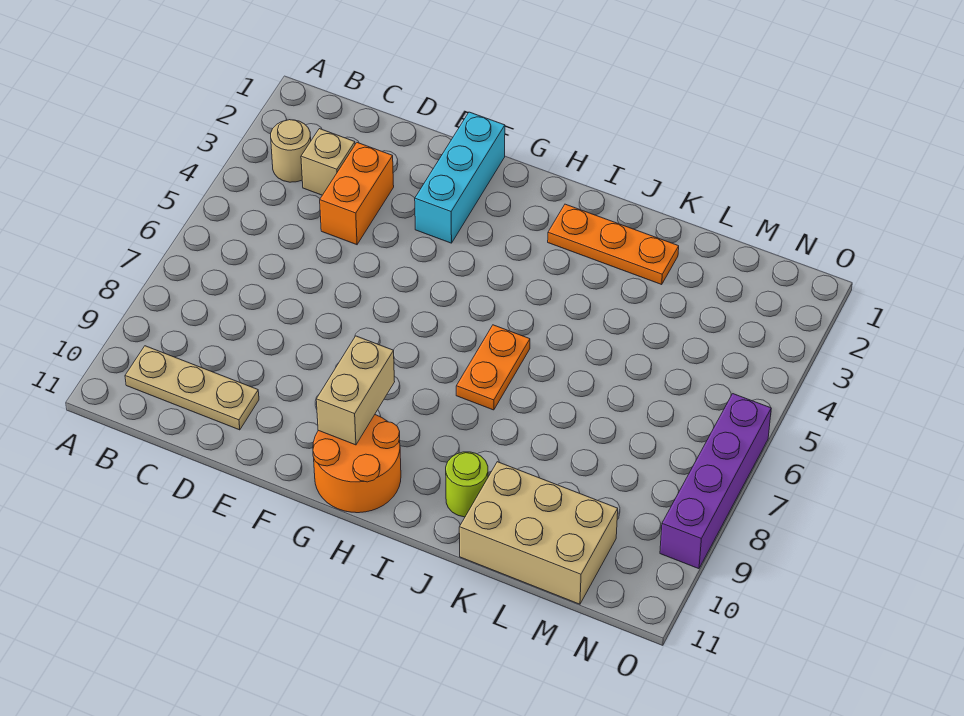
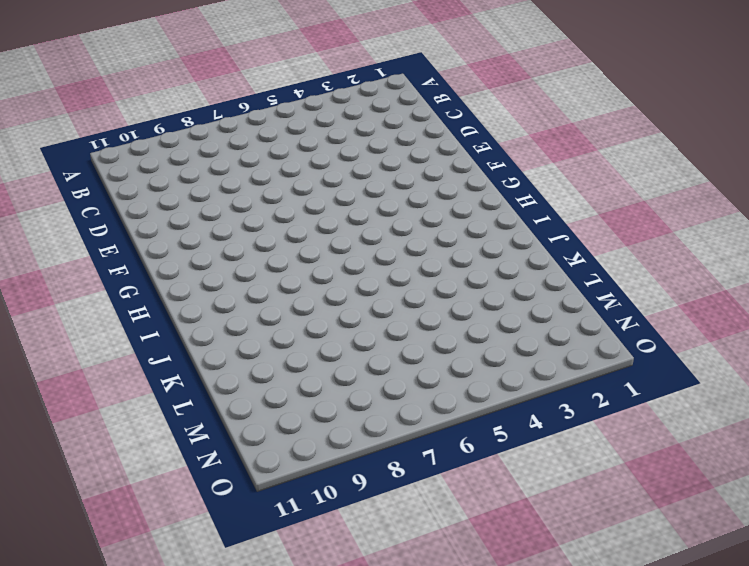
none -> tan round brick B3 level 1
none -> tan plate B10:D10 level 1
none -> tan brick C3 level 1

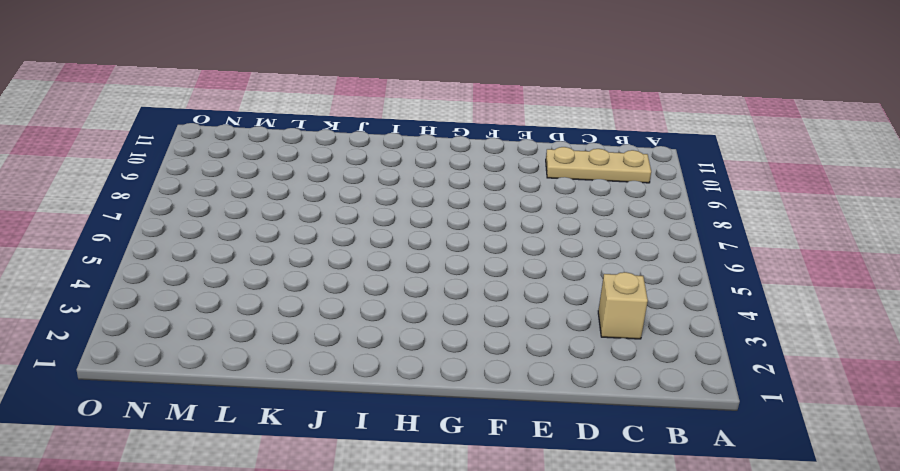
none -> tan round brick B3 level 1
none -> orange brick D3:D4 level 1
none -> cyan brick F1:F3 level 1

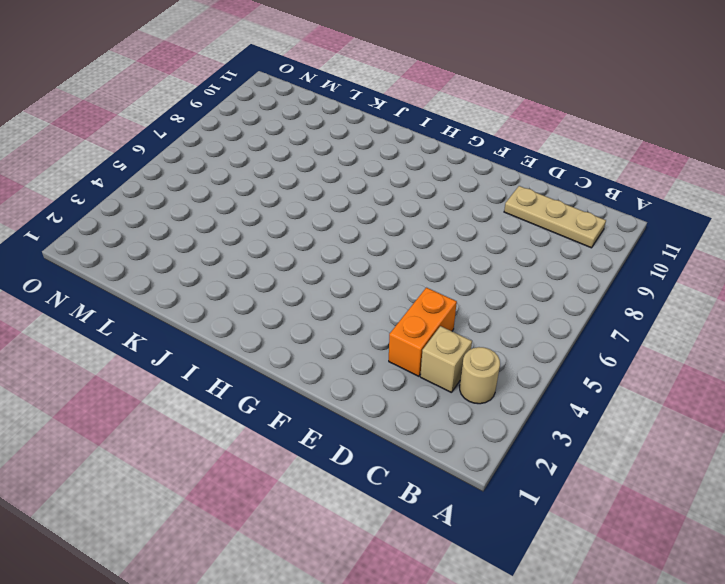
none -> cyan brick F1:F3 level 1
none -> orange round brick G10:H11 level 1
none -> orange plate I2:K2 level 1

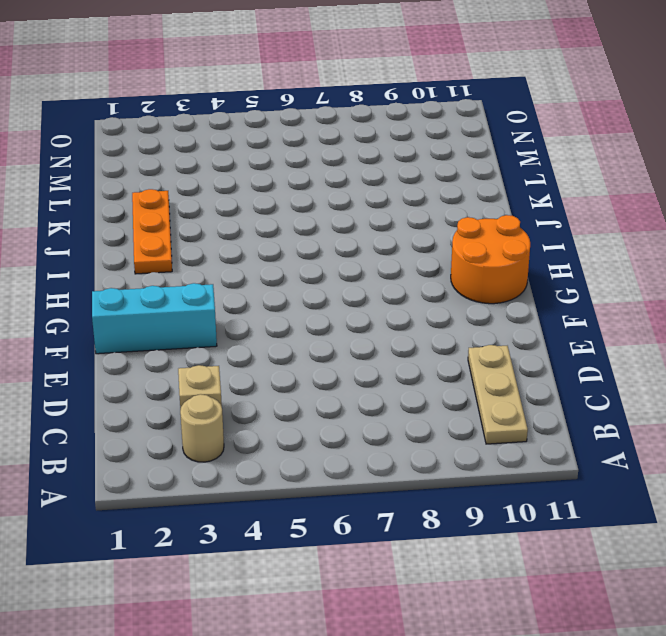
none -> orange brick D3:D4 level 1
none -> orange plate I6:I7 level 1
none -> lime round brick J10 level 1

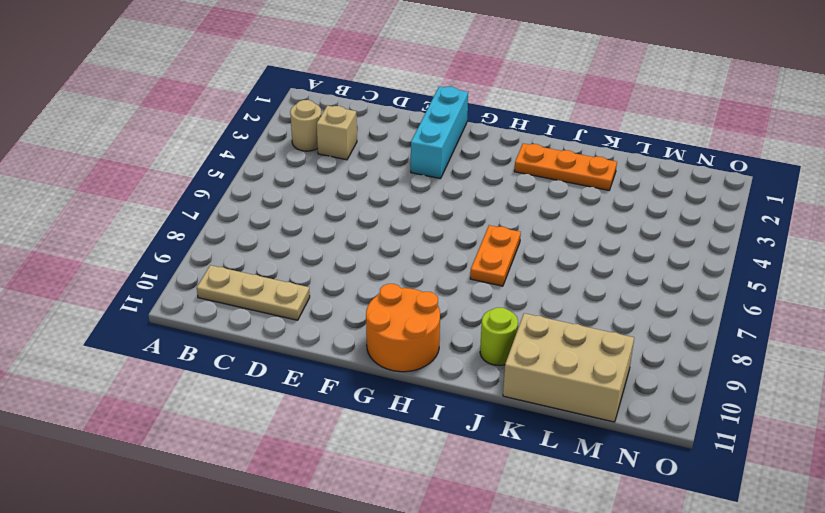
none -> orange brick D3:D4 level 1
none -> purple brick O6:O9 level 1
none -> tan brick G9:G10 level 2

